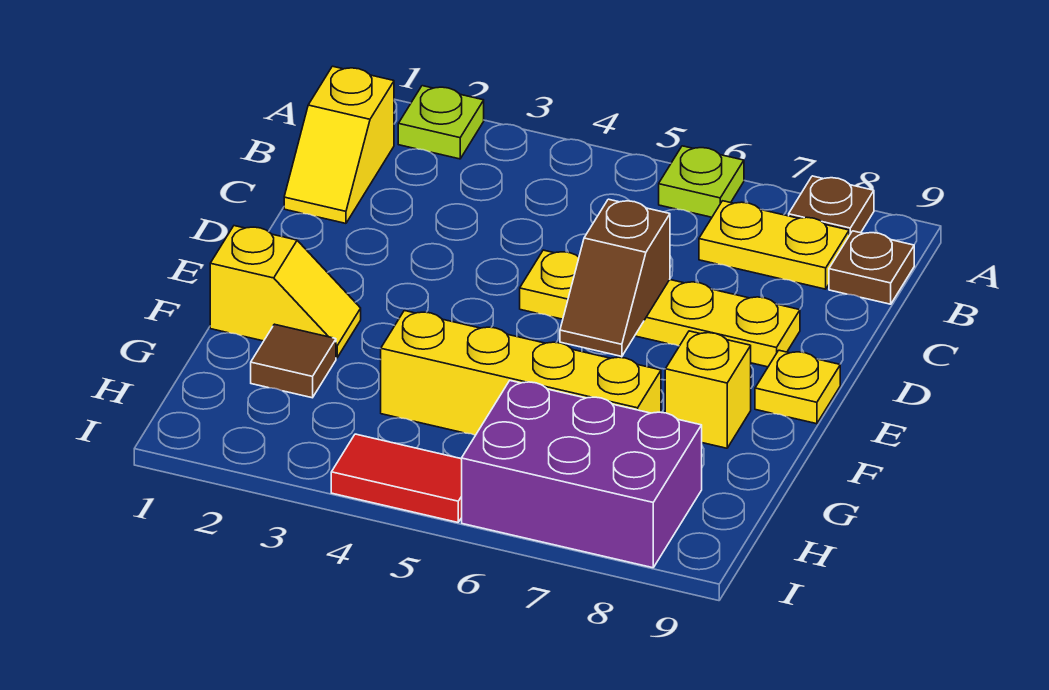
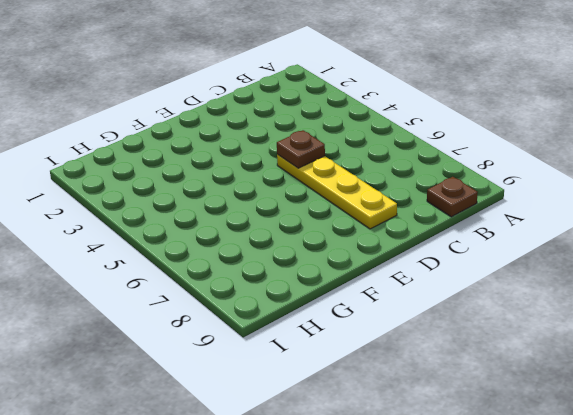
brown plate D5 level 2 -> brown plate A8 level 1
none -> lime plate A2 level 1
none -> lime plate A6 level 1
none -> yellow slope B1:C1 level 1 top B

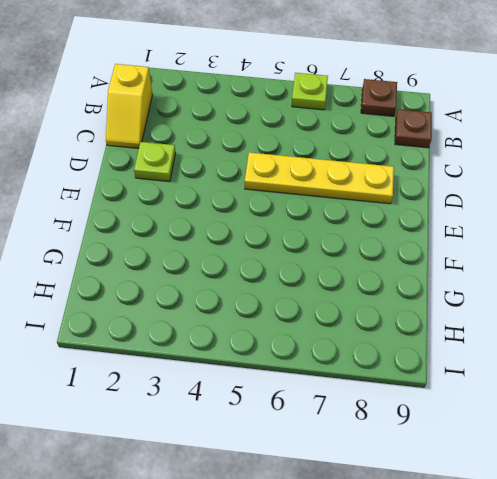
lime plate D2 level 1 -> lime plate A2 level 1
none -> yellow plate B7:B8 level 1
none -> yellow plate E9 level 1
none -> yellow slope F1:F2 level 1 top 1

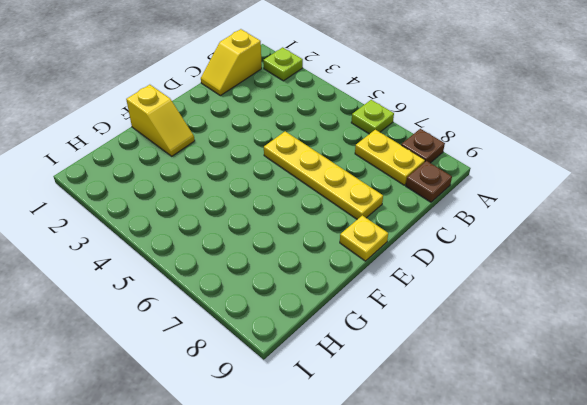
none -> yellow brick F8 level 1
none -> brown tile G2 level 1
none -> yellow brick G4:G7 level 1

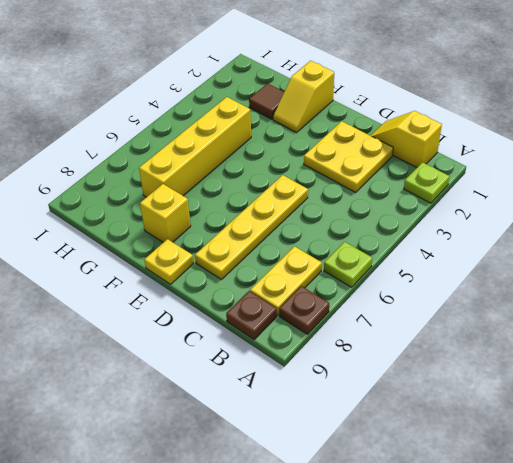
yellow plate C2:D3 level 1 -> none
none -> purple brick H6:I8 level 1
none -> red tile I4:I5 level 1
none -> brown slope D6:E6 level 2 top D

